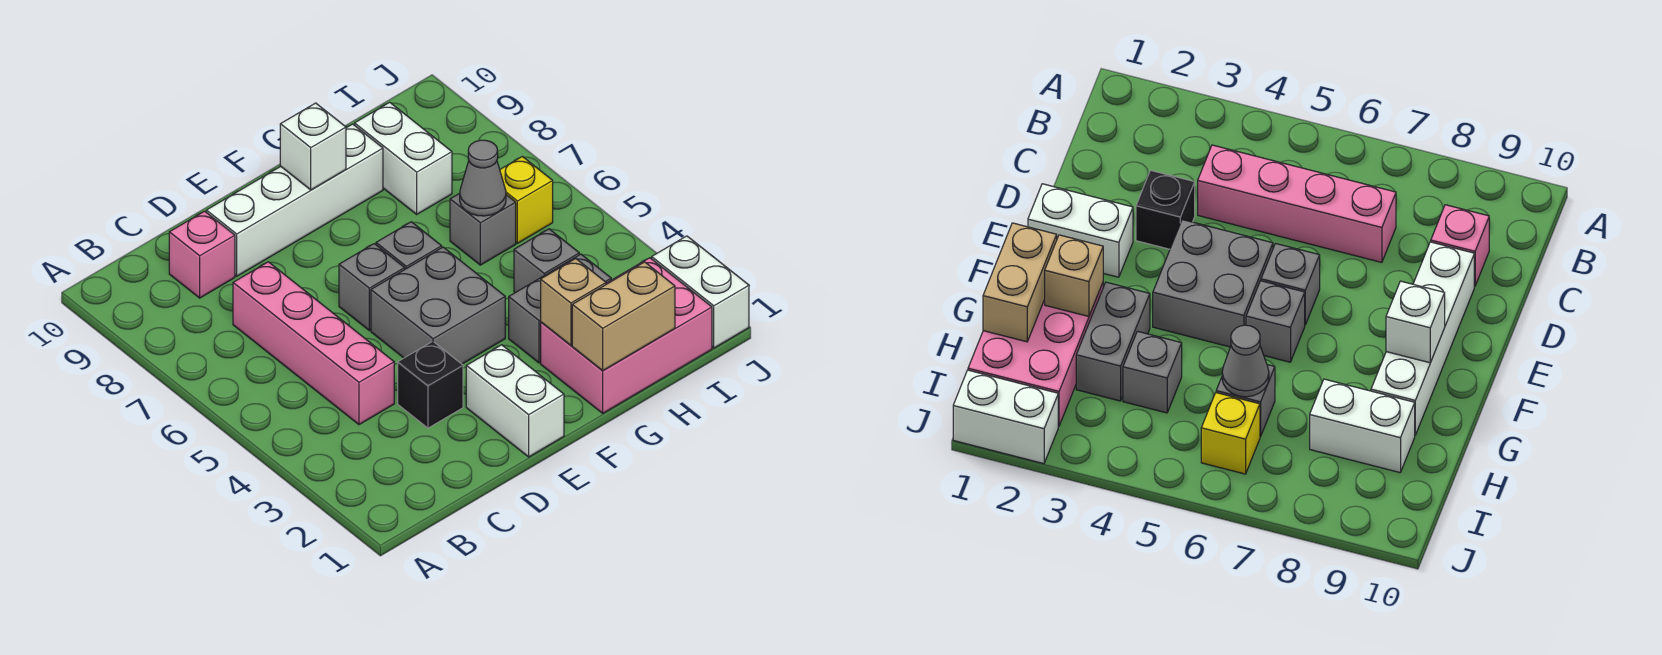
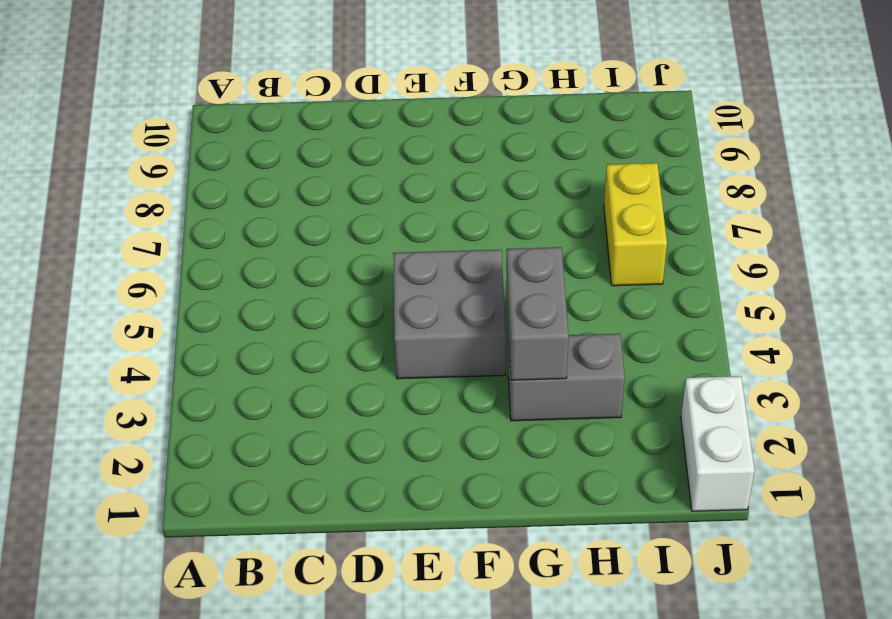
grey brick G3:G4 level 2 -> none
yellow brick I6:I7 level 1 -> yellow brick I6 level 1
none -> pink brick C4:C7 level 1
none -> pink brick C9 level 1
none -> black brick D3 level 1

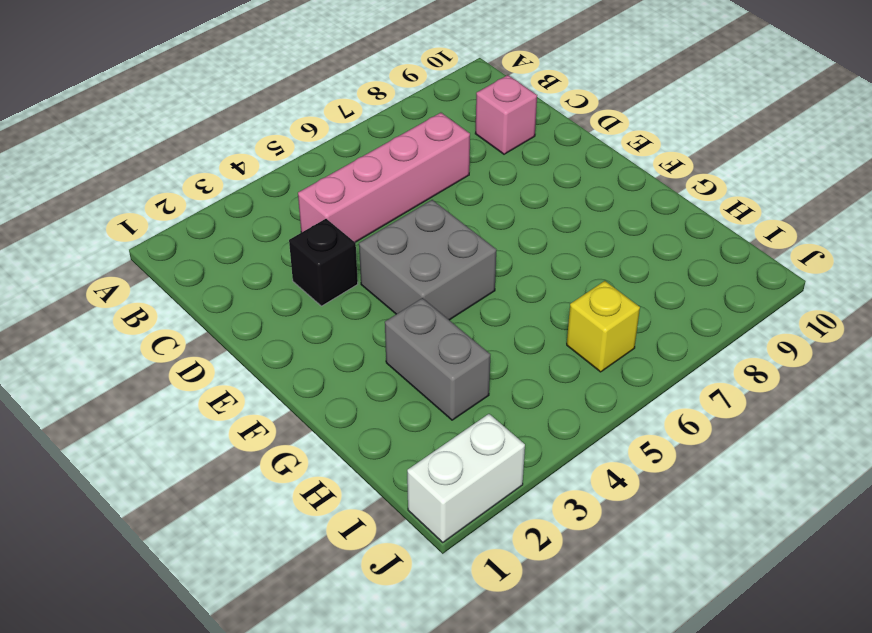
none -> white brick D9:G9 level 1
none -> white brick E1:E2 level 1
none -> grey brick E6 level 1

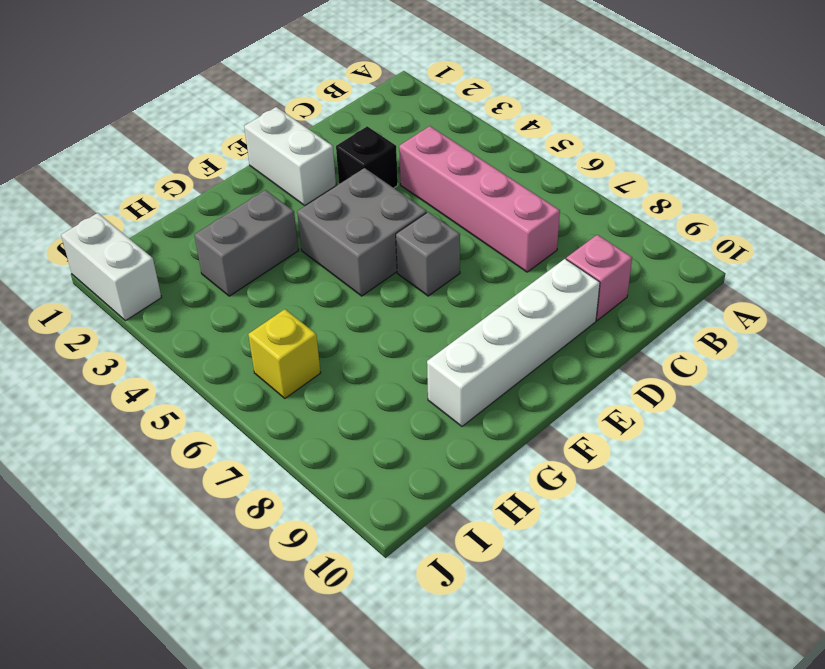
none -> grey brick F6 level 1
none -> pink brick G1:I2 level 1
none -> grey brick H4 level 1

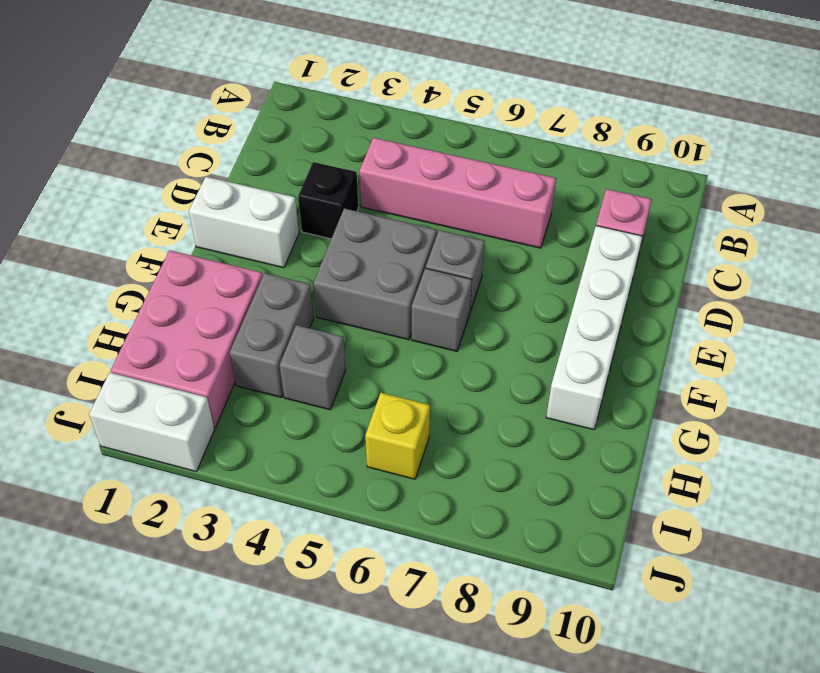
none -> grey brick H6 level 1
none -> white brick H8:H9 level 1
none -> white brick F9 level 2

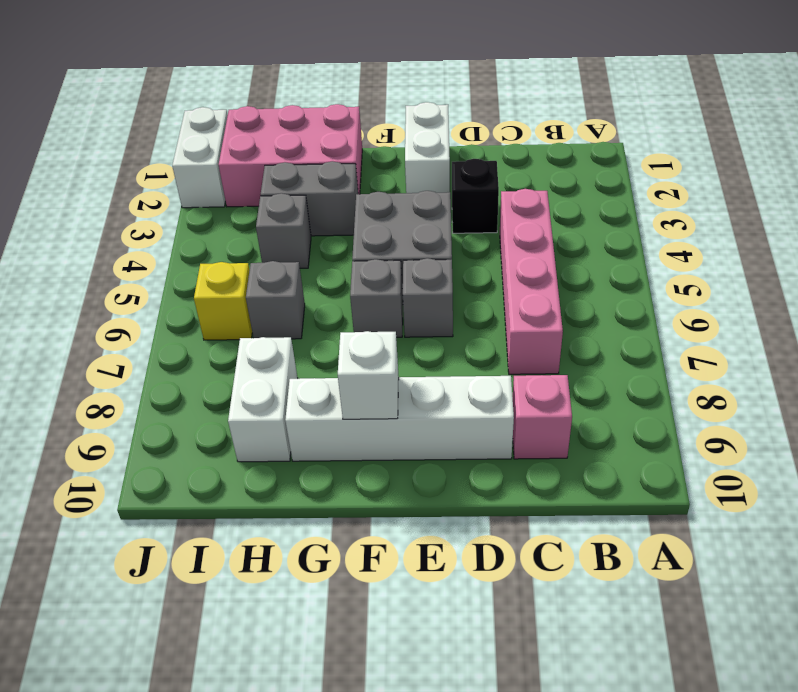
none -> tan brick G1:H1 level 2
none -> tan brick G2 level 2
none -> grey cone H6 level 2

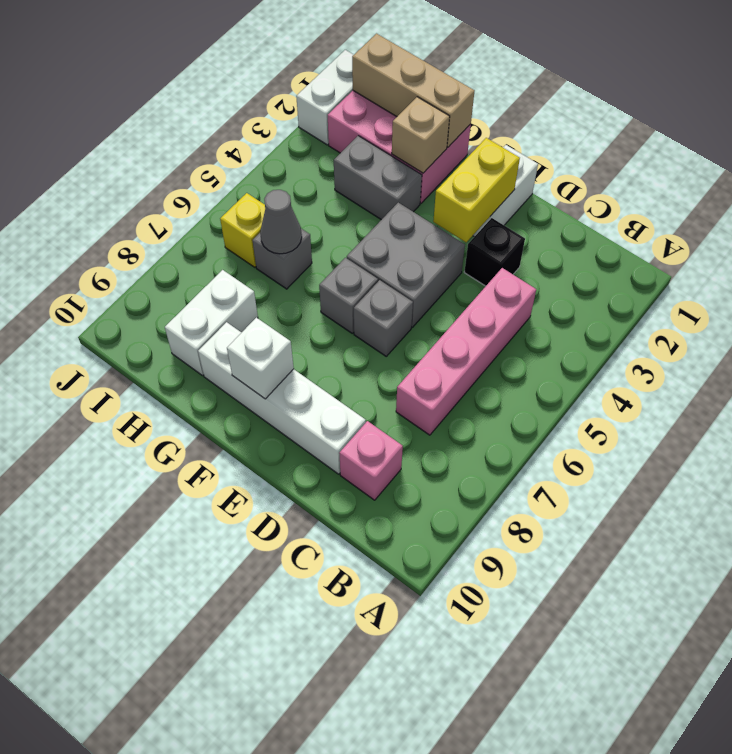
yellow brick E2:E3 level 2 -> none
tan brick G1:I1 level 2 -> tan brick G1:H1 level 2
none -> grey brick H4 level 1

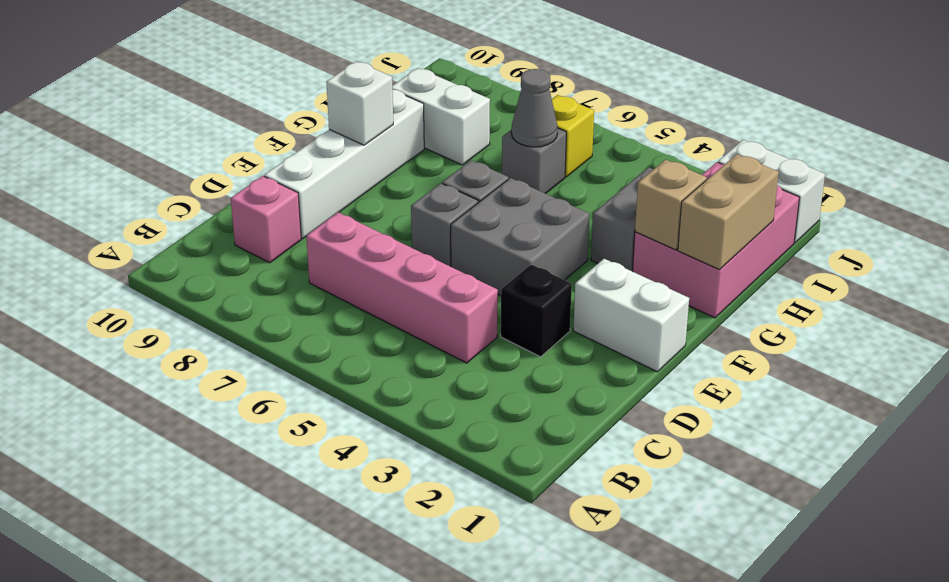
none -> grey brick H4 level 1

